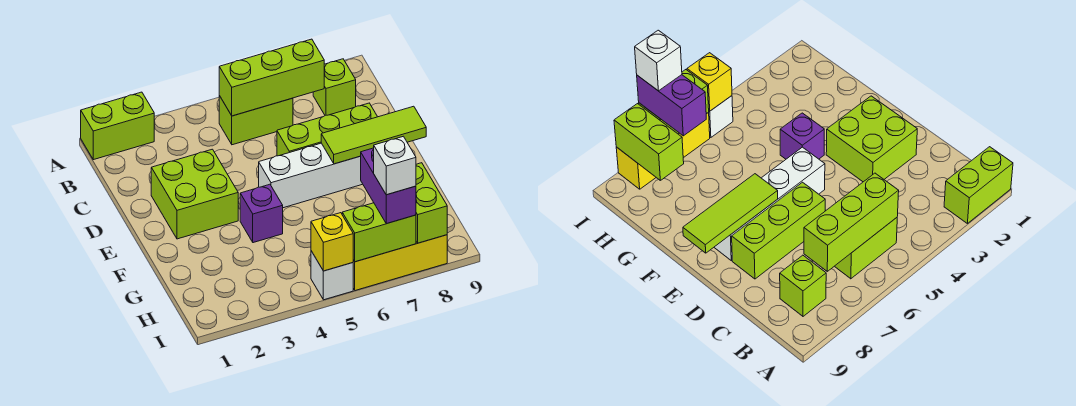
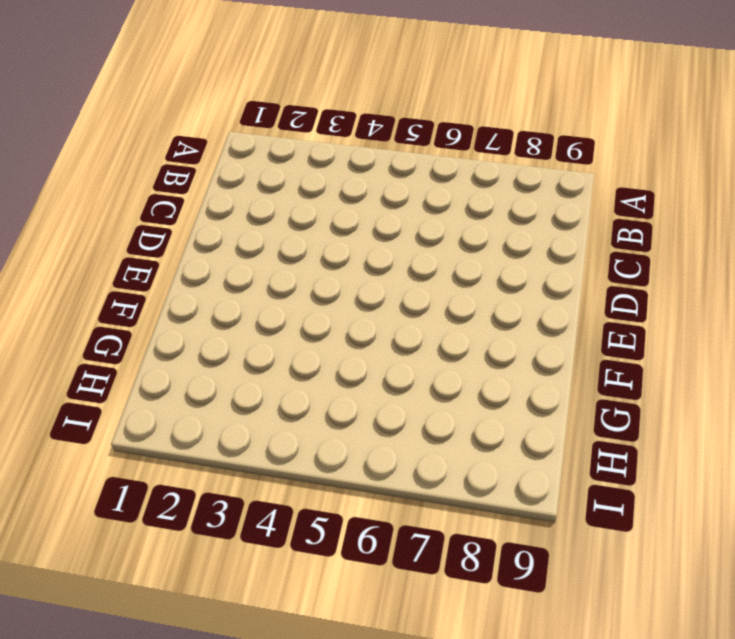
none -> lime brick A1:A2 level 1
none -> lime brick B5:B6 level 1
none -> lime brick B8 level 1

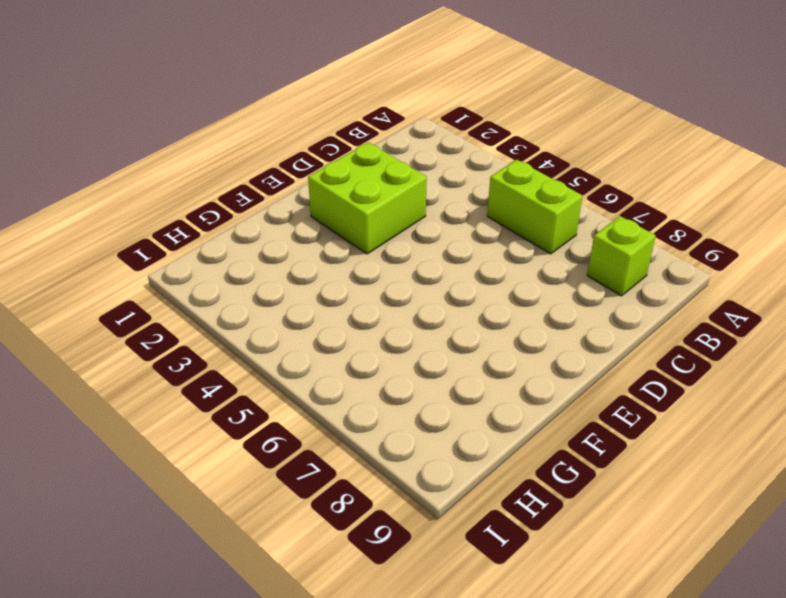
none -> lime brick A1:A2 level 1
none -> lime brick D6:D8 level 1
none -> white brick E5:E8 level 1

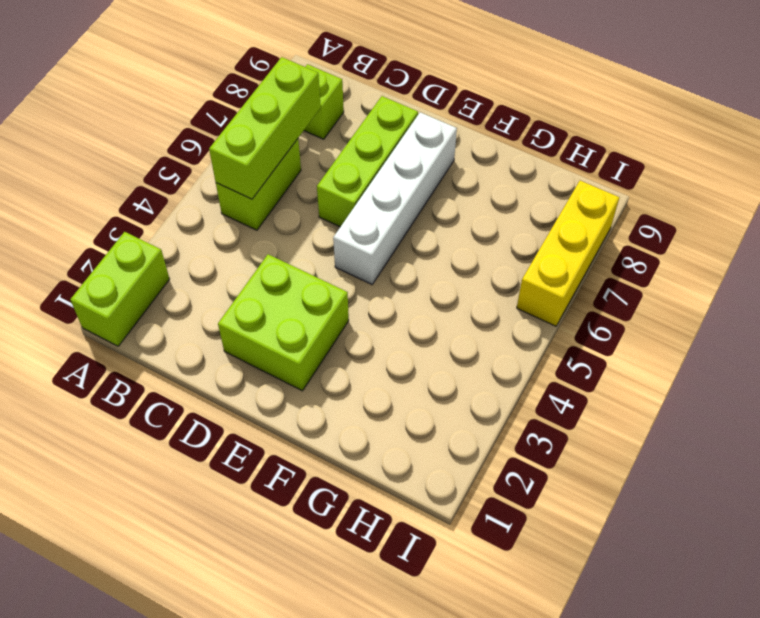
none -> purple brick F4 level 1
none -> white brick I5 level 1
none -> lime tile E7:E9 level 2

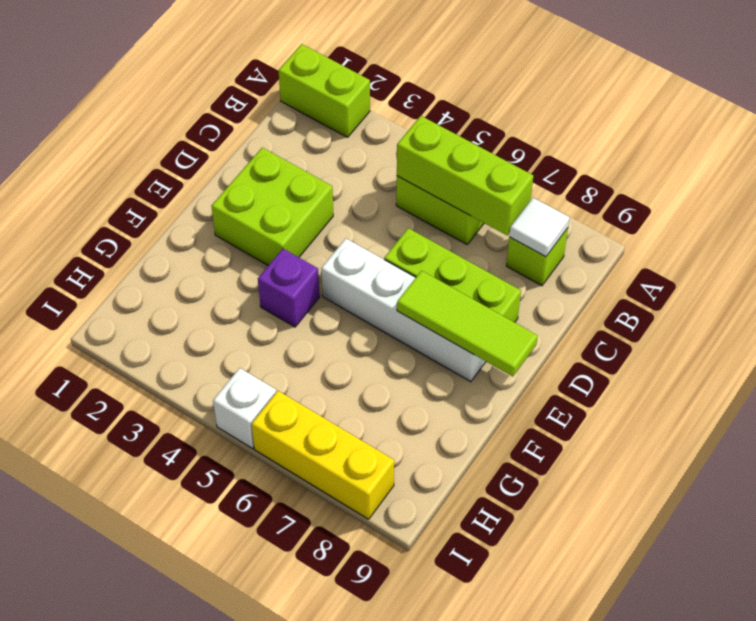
white tile B8 level 2 -> none
none -> lime brick H8:I8 level 2
none -> yellow brick I5 level 2
none -> lime brick I6:I7 level 2

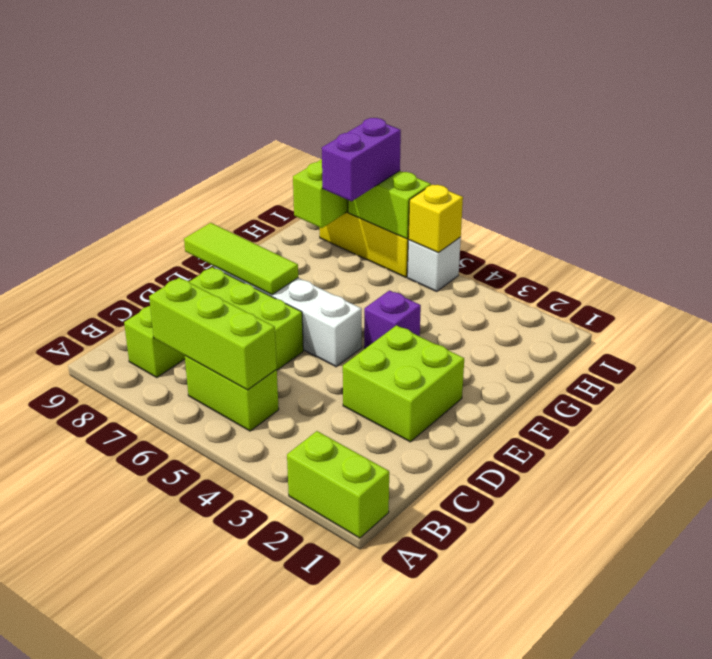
none -> white brick I7 level 4

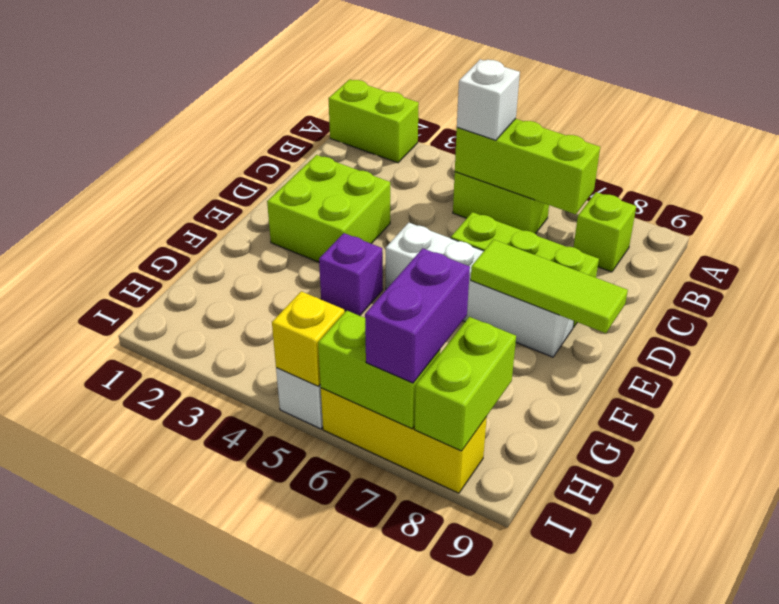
white brick B5 level 3 -> white brick I7 level 4

